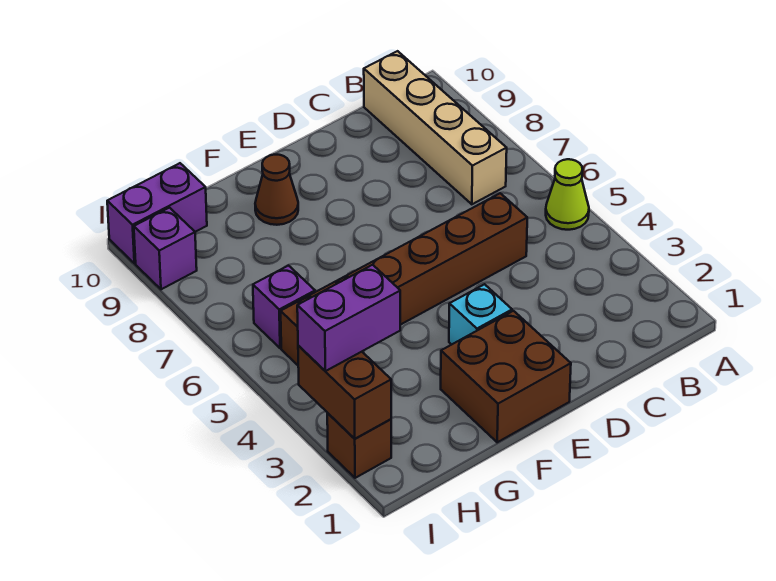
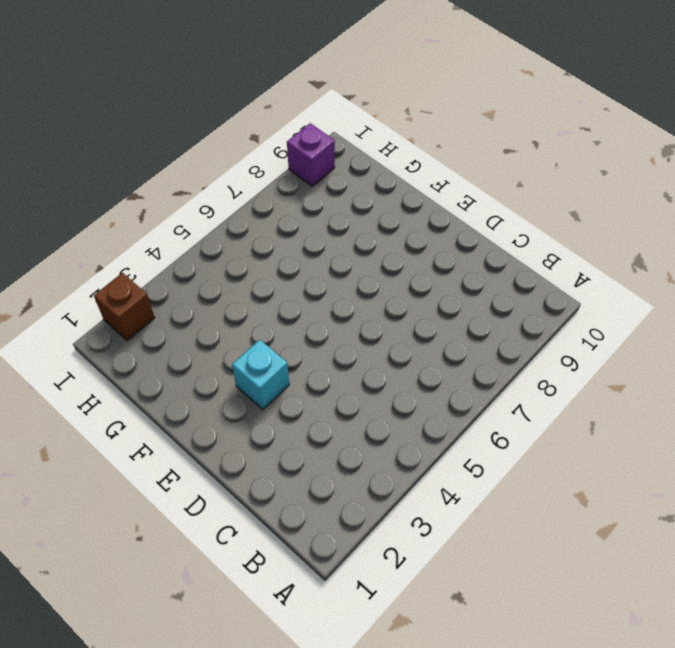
none -> lime cone A5 level 1
none -> tan brick B7:B10 level 1
none -> brown brick C5:H5 level 1

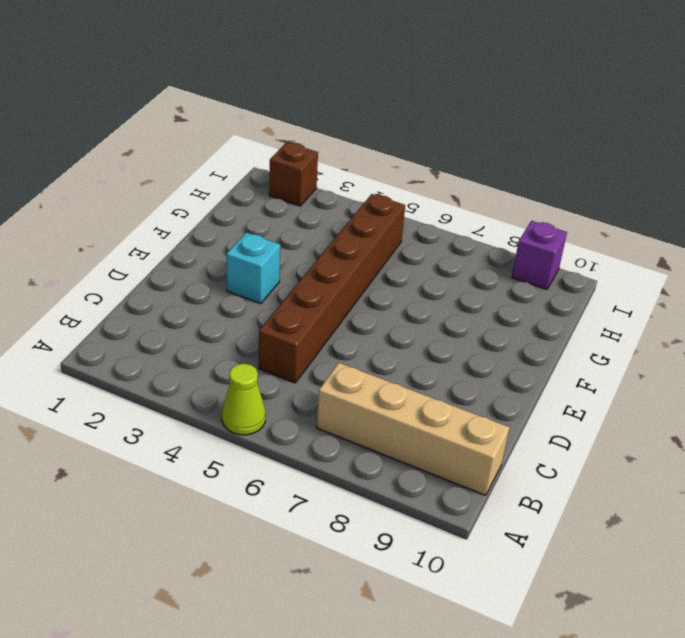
none -> brown brick E1:F2 level 1
none -> brown cone F9 level 1
none -> purple brick H6 level 1

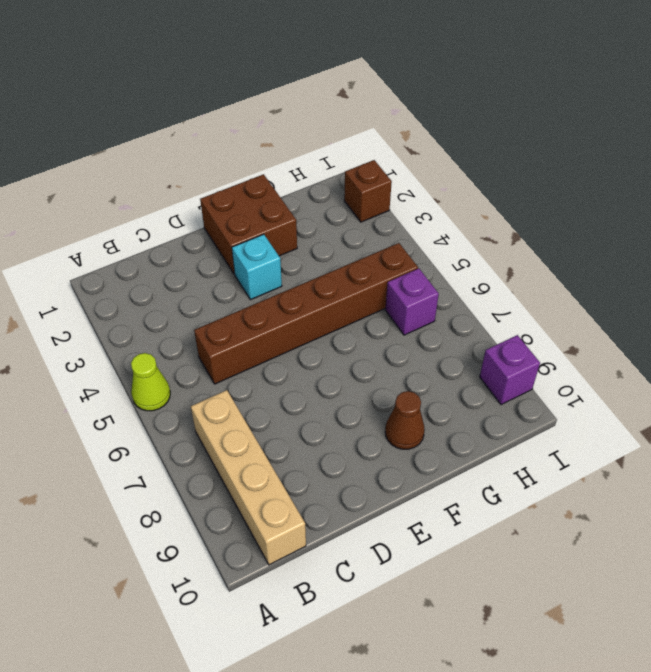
none -> purple brick H10:I10 level 1
none -> brown brick I2:I3 level 2
none -> purple brick H3:I3 level 3

